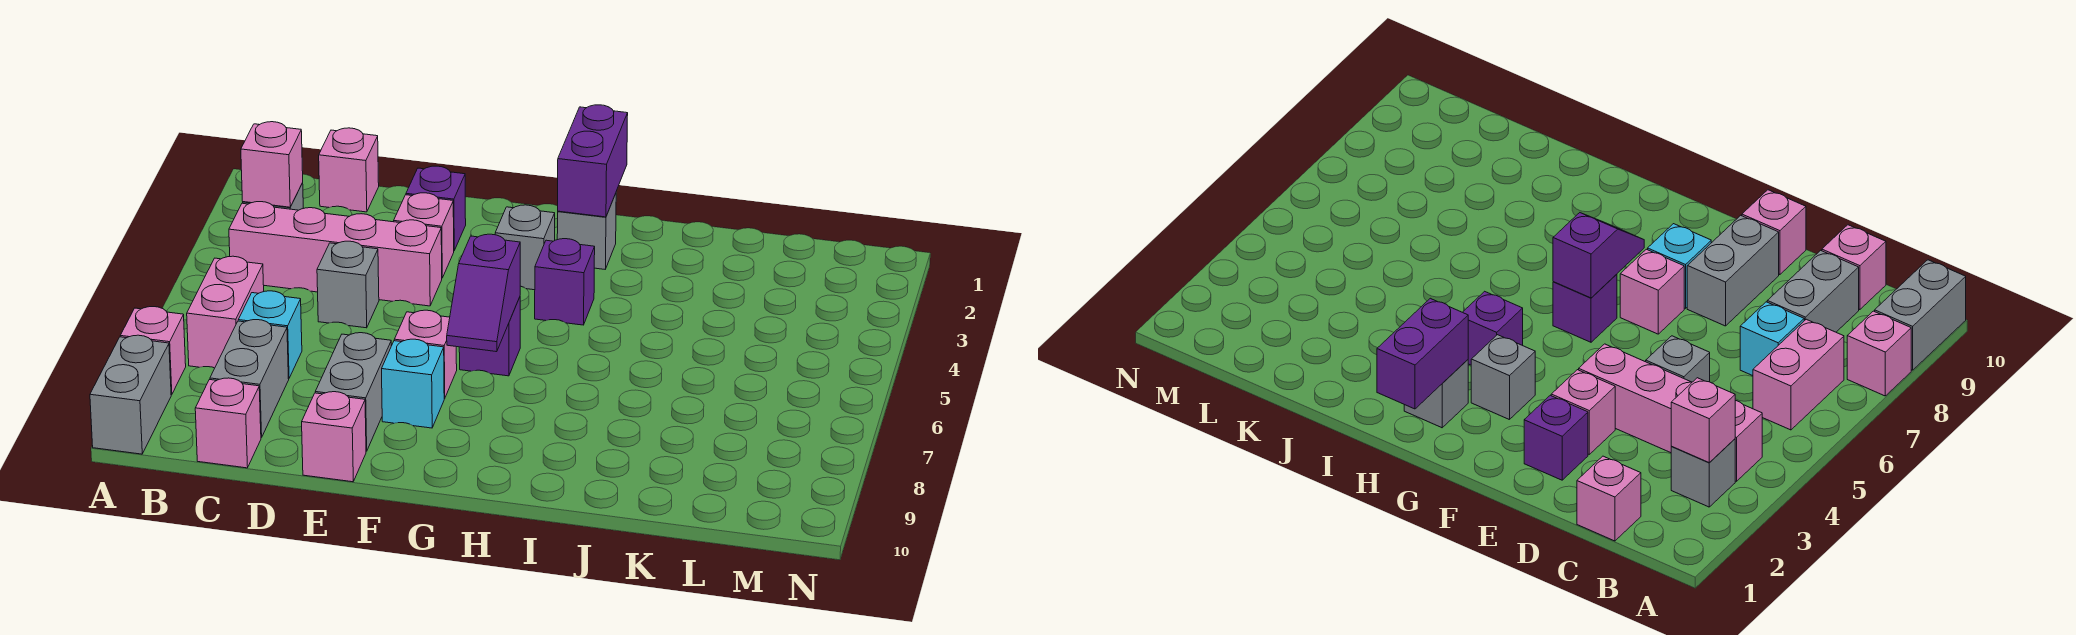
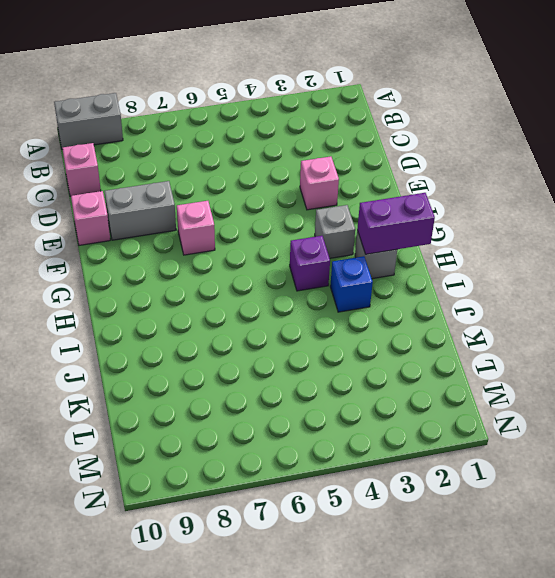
blue brick I3 level 1 -> none
none -> pink brick A8 level 1
none -> grey brick B3 level 1
none -> pink brick B4:E4 level 1

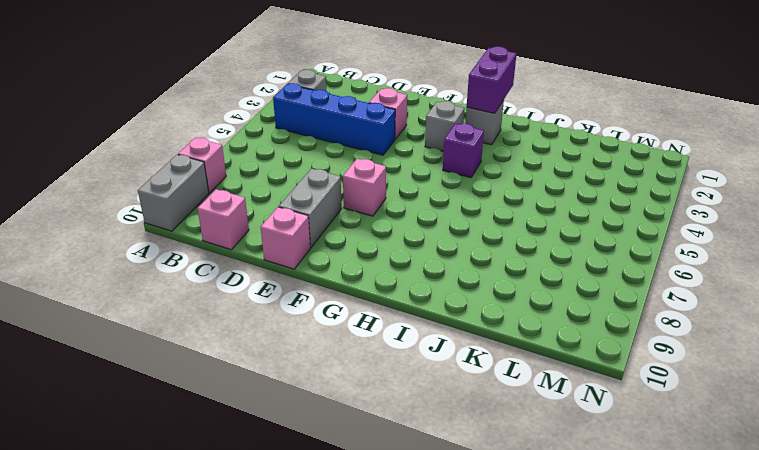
blue brick B4:E4 level 1 -> pink brick B4:E4 level 1
none -> pink brick B6:B7 level 1
none -> pink brick C1 level 1
none -> cyan brick C7 level 1

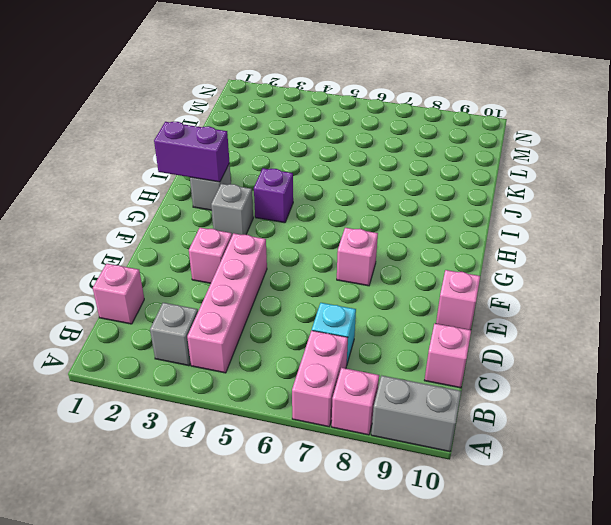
pink brick A7:B7 level 1 -> pink brick B6:B7 level 1
none -> grey brick C8:C9 level 1
none -> grey brick D5 level 1
none -> purple brick E2 level 1

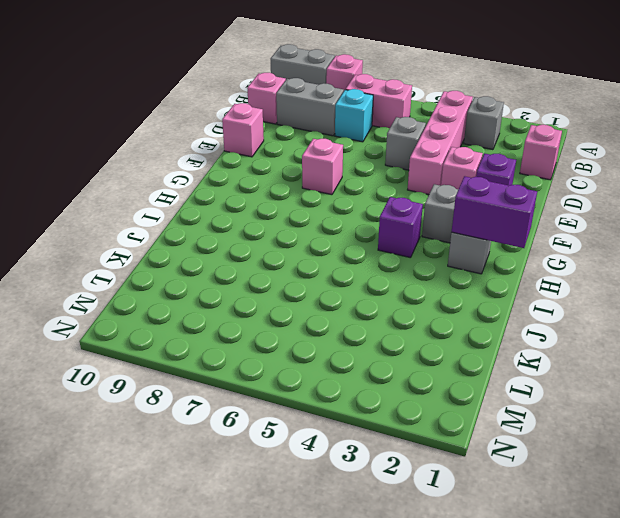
none -> grey brick E8:E9 level 1
none -> cyan brick F8 level 1
none -> purple brick G6 level 1

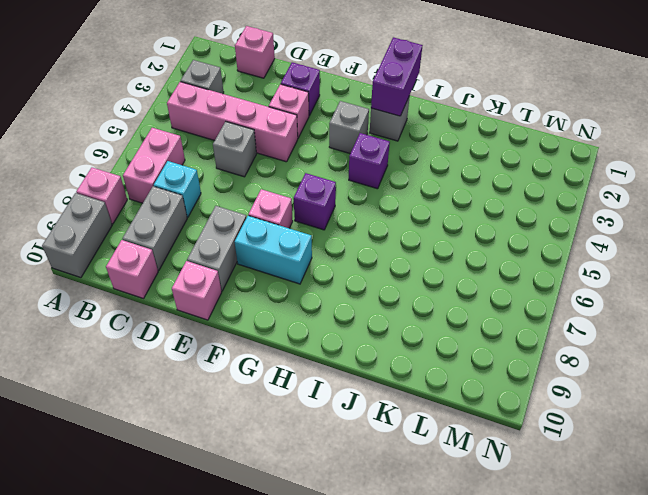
cyan brick F8:G8 level 1 -> cyan brick F8 level 1
none -> pink brick B3 level 2
none -> purple slope G6:G7 level 2 top 6

